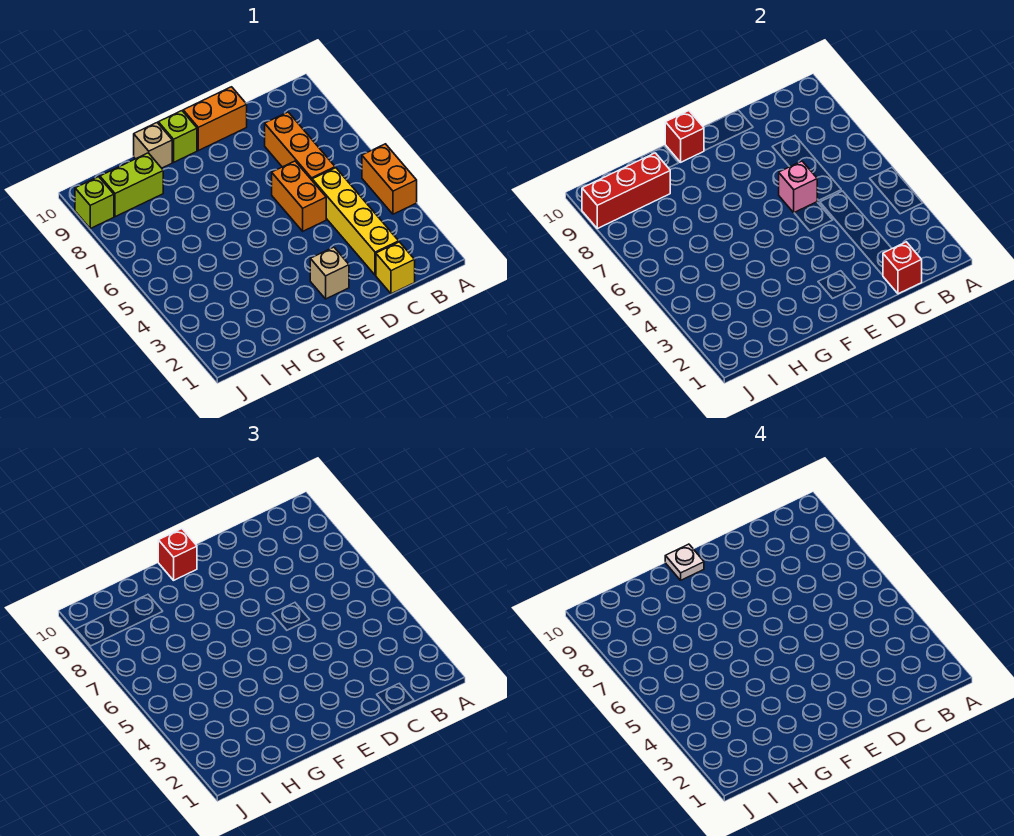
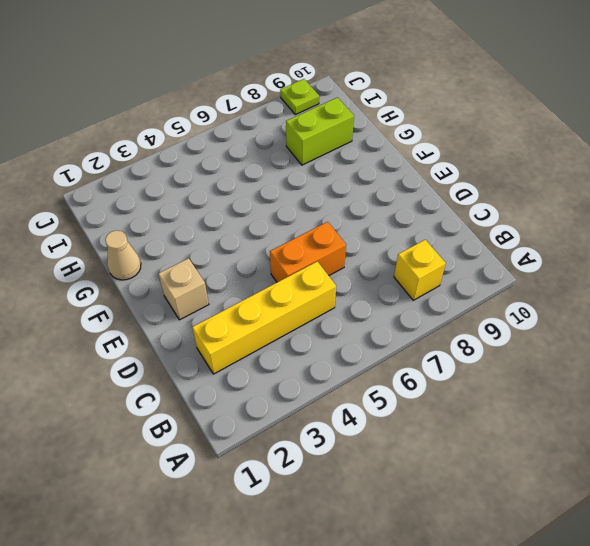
yellow brick B8 level 1 -> yellow brick C1 level 1
tan cone G1 level 1 -> none
lime brick H8:H9 level 1 -> lime brick H9:I9 level 1
lime plate J9 level 1 -> lime brick J9 level 1
none -> orange brick A4:A5 level 1
none -> orange brick C6:C8 level 1
none -> orange brick D10:E10 level 1

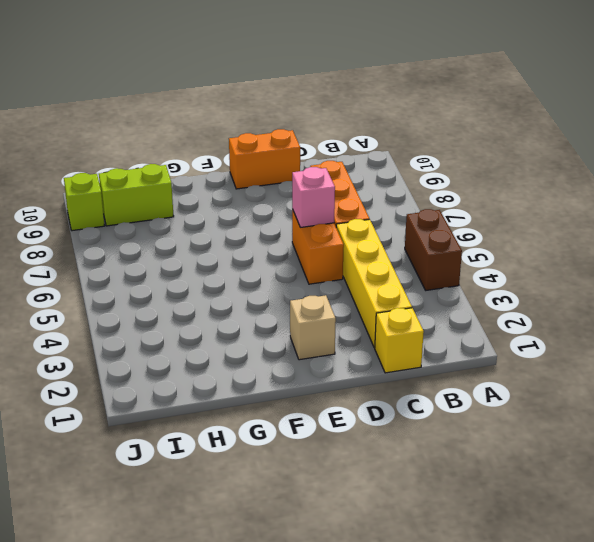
brown brick A4:A5 level 1 -> orange brick A4:A5 level 1
none -> lime brick F10 level 1
none -> tan brick G10 level 1
none -> red brick C1 level 2

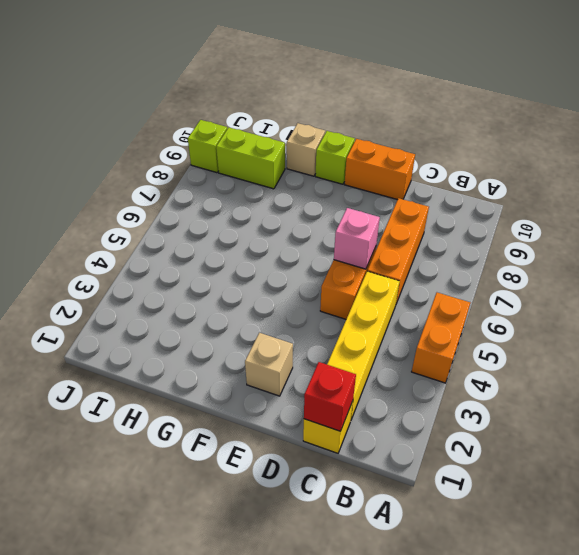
none -> red brick F10 level 2
none -> red brick H9:J9 level 2
none -> red brick F10 level 3

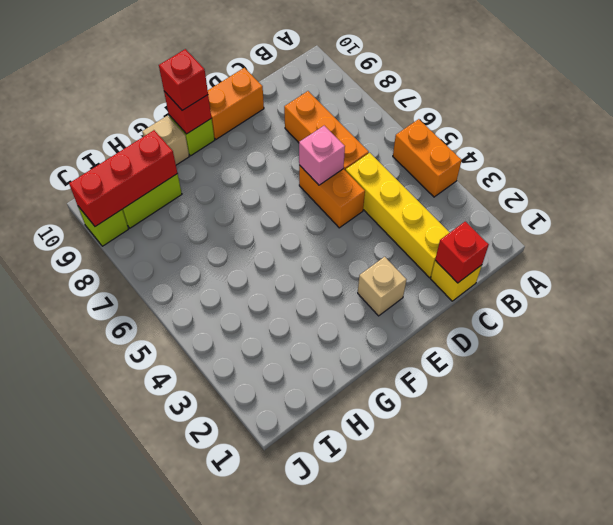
none -> white plate F10 level 4

